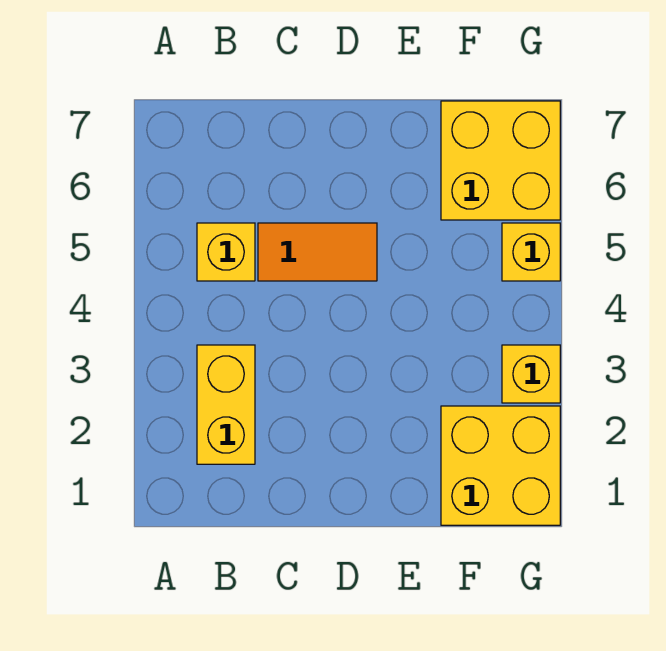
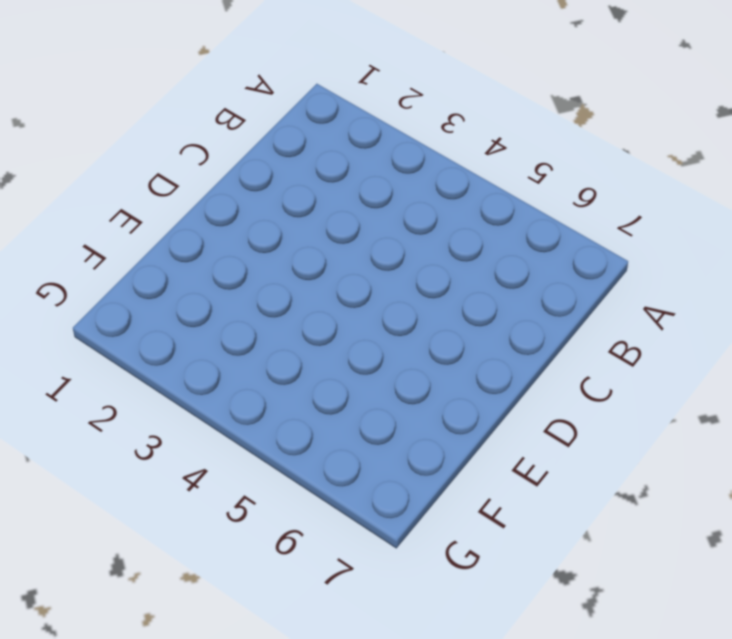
none -> yellow brick B2:B3 level 1
none -> yellow brick B5 level 1

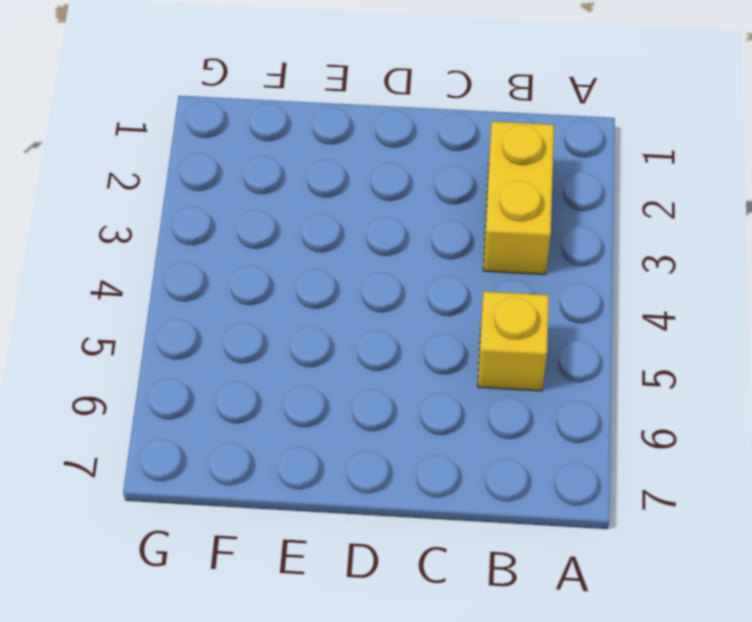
none -> orange tile C5:D5 level 1
none -> yellow brick F1:G2 level 1

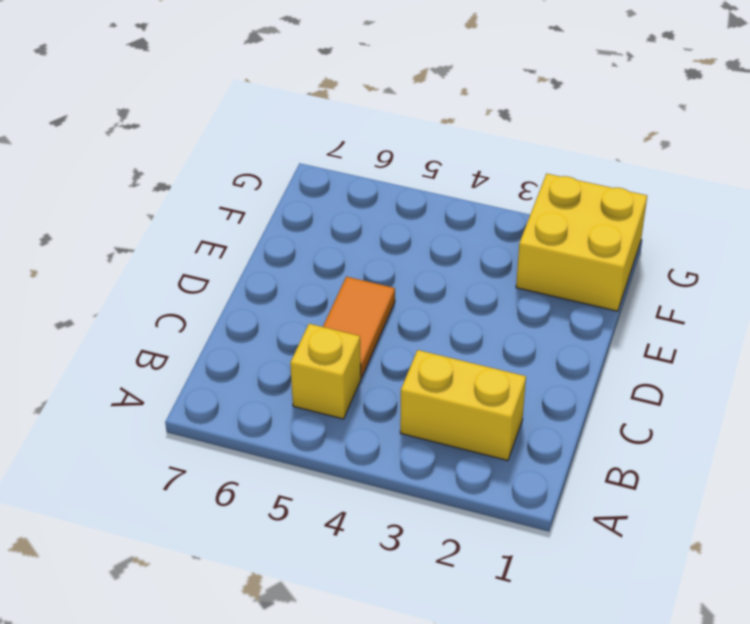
none -> yellow brick F6:G7 level 1
none -> yellow brick G3 level 1

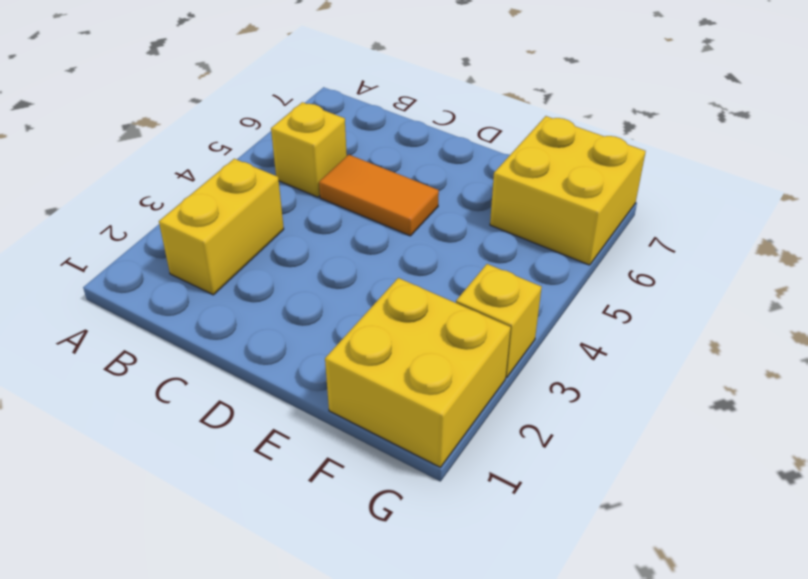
none -> yellow brick G5 level 1

